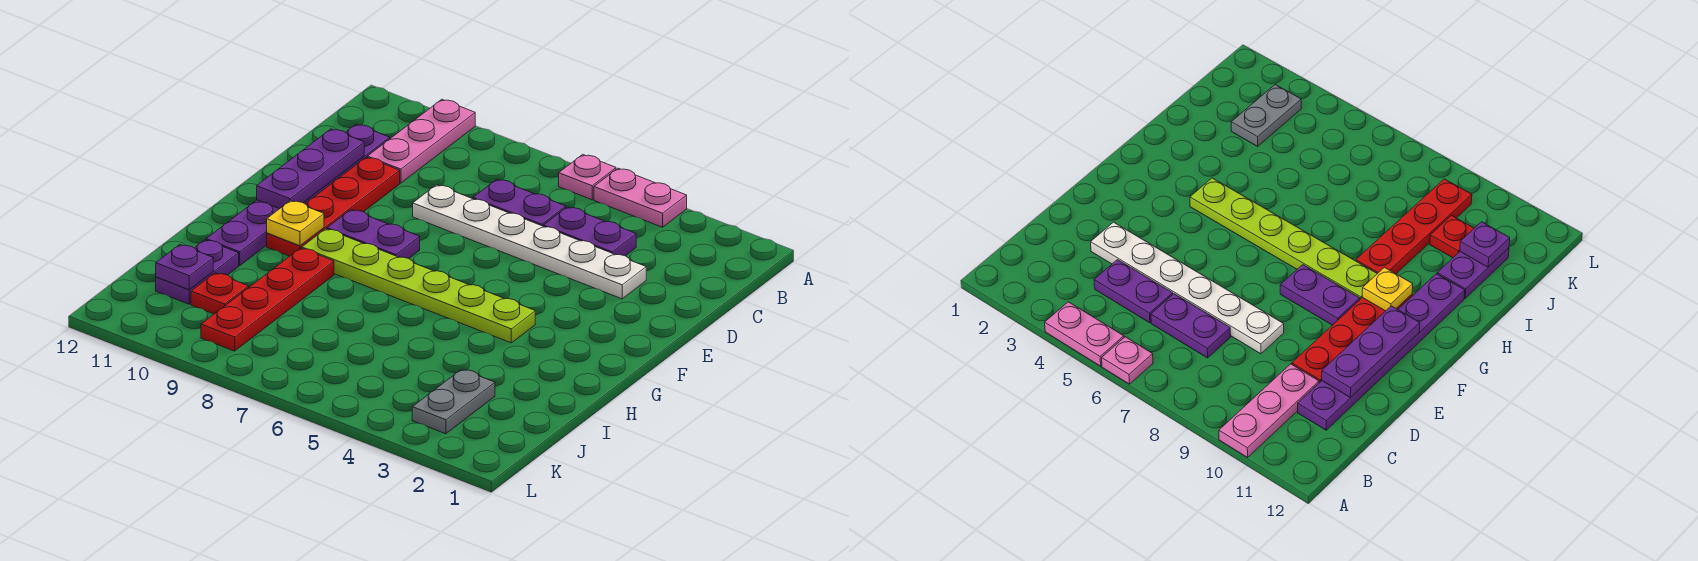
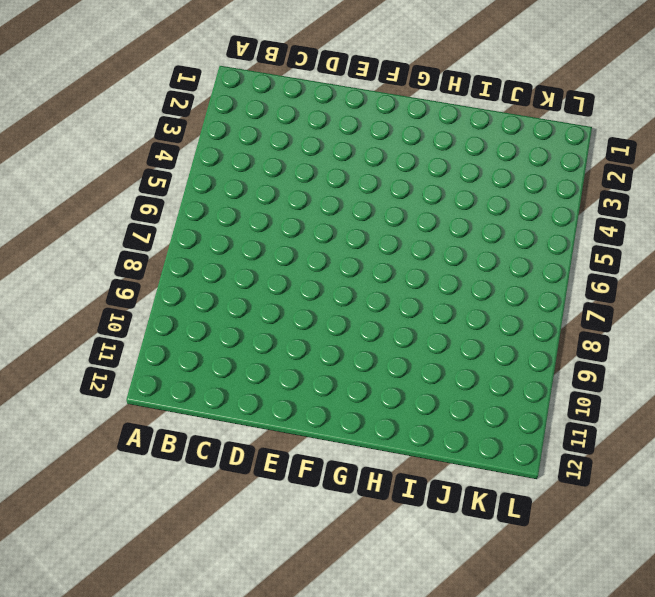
none -> pink plate A4:A5 level 1
none -> pink plate A6 level 1
none -> pink plate A10:C10 level 1

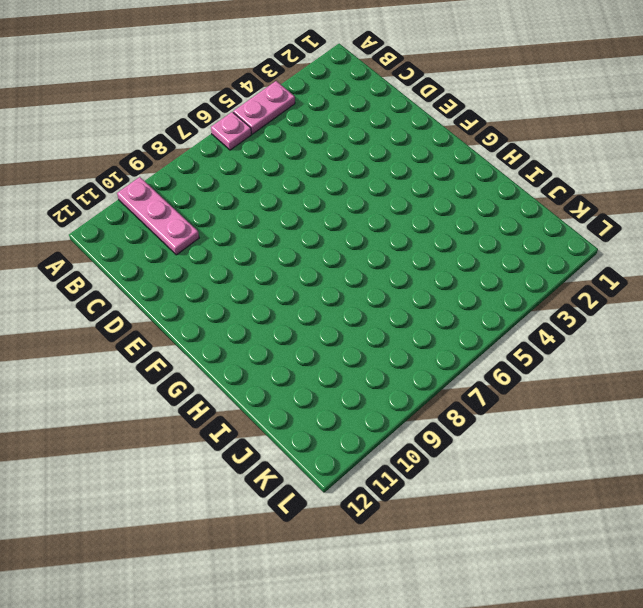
none -> purple plate C4:C5 level 1
none -> purple plate C6:C7 level 1
none -> purple plate C11:H11 level 1

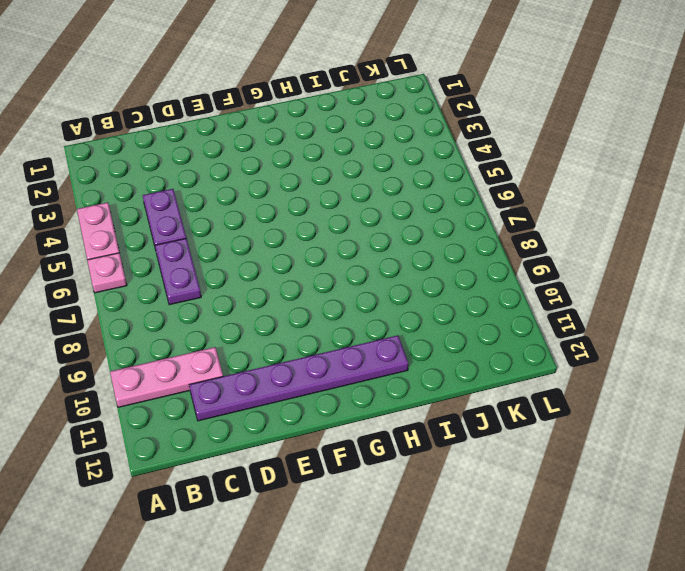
none -> white plate D3:D8 level 1
none -> red plate D10:G10 level 1
none -> purple plate F8:F9 level 1

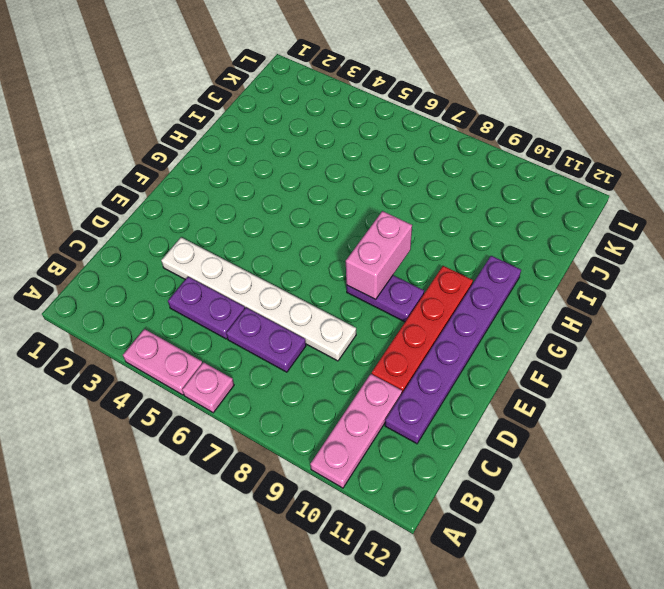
pink brick F8:G8 level 2 -> none
none -> lime plate G4:G9 level 1
none -> red plate H9:K9 level 1
none -> purple plate I11:J11 level 1

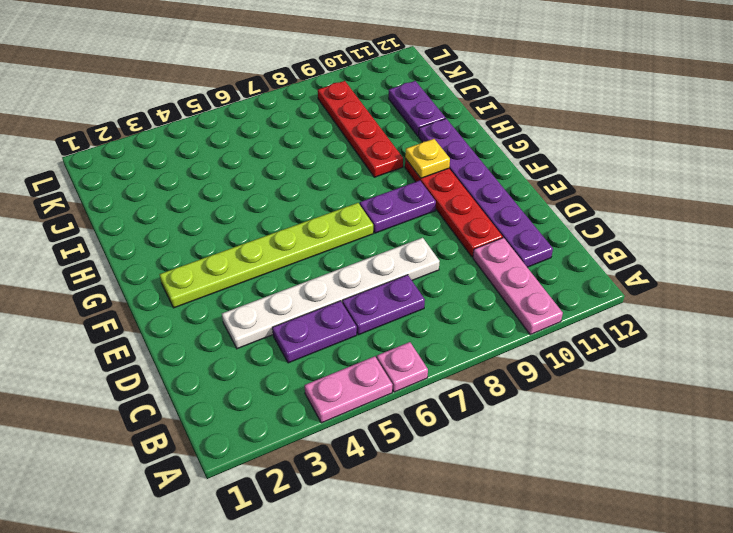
lime plate F2:F7 level 1 -> lime plate G4:G9 level 1
none -> grey plate J3:K3 level 1
none -> red plate J10 level 1
none -> purple plate D11:F11 level 2

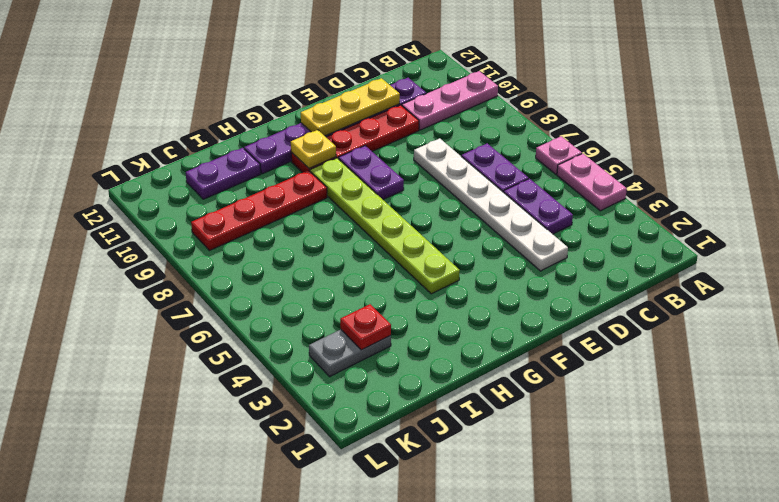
yellow plate D11:F11 level 2 -> purple plate D11:F11 level 2
red plate J3 level 2 -> red plate J10 level 1
none -> purple plate J11 level 2

